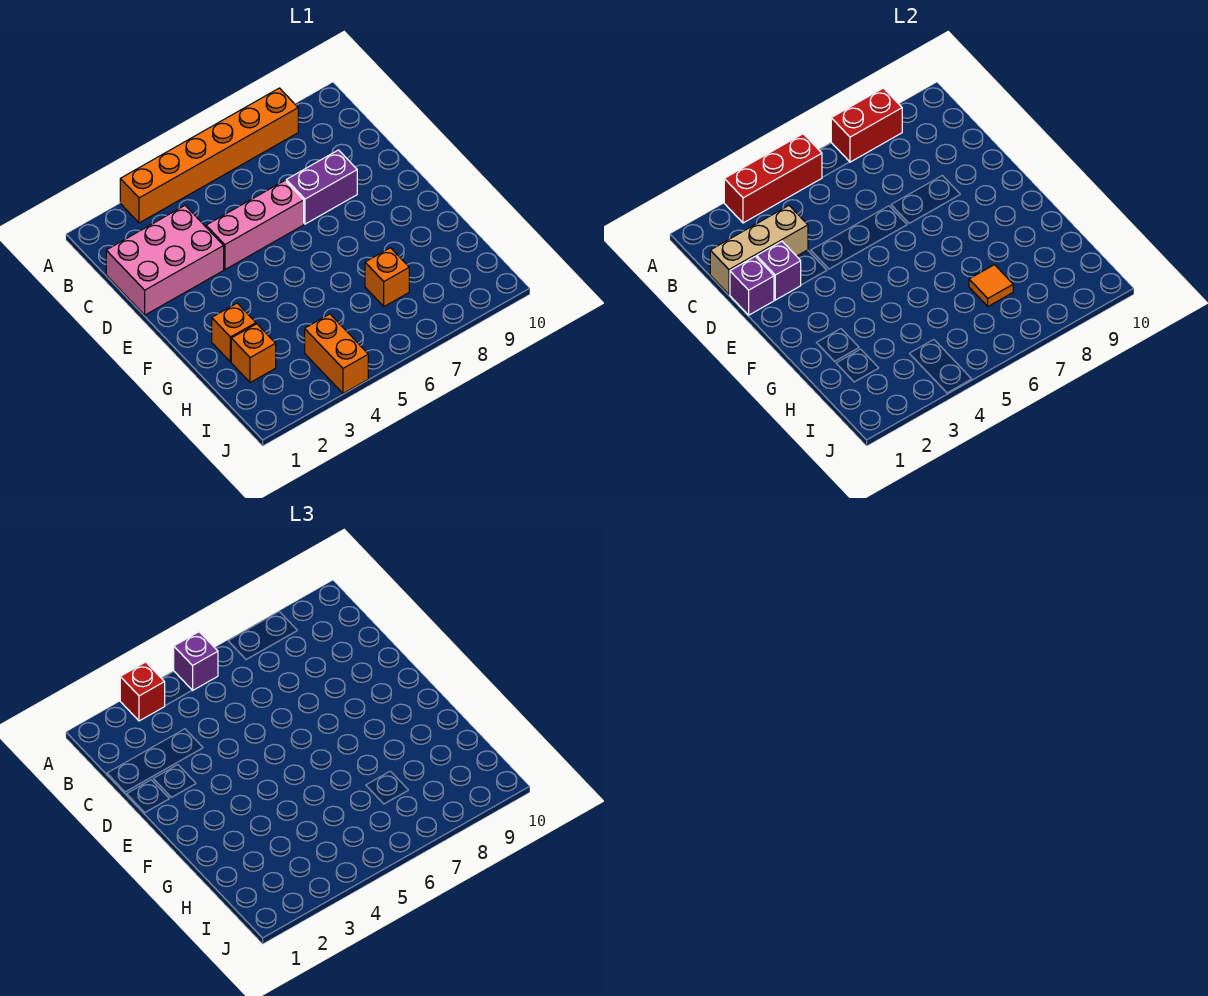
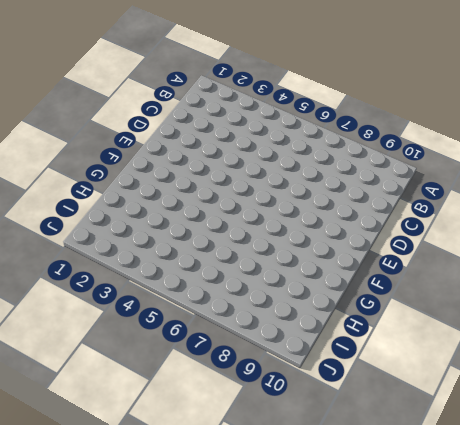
none -> orange brick A3:A8 level 1
none -> pink brick C1:D3 level 1
none -> pink brick D4:D6 level 1

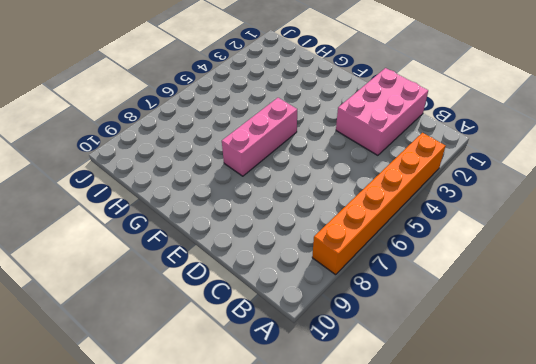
pink brick F5:F7 level 1 -> pink brick D4:D6 level 1
none -> purple brick D7:D8 level 1
none -> orange brick G2 level 1
none -> orange brick H2 level 1

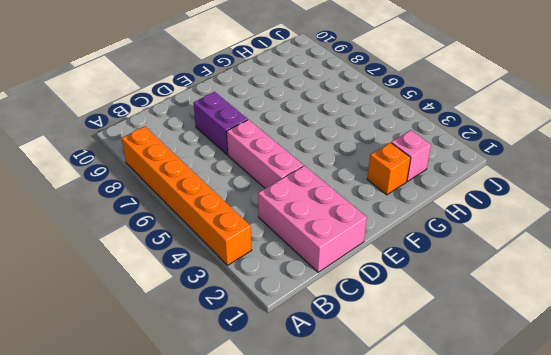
pink brick H2 level 1 -> orange brick H2 level 1
none -> orange brick H7 level 1
none -> orange brick I4:J4 level 1
none -> red brick A3:A5 level 2

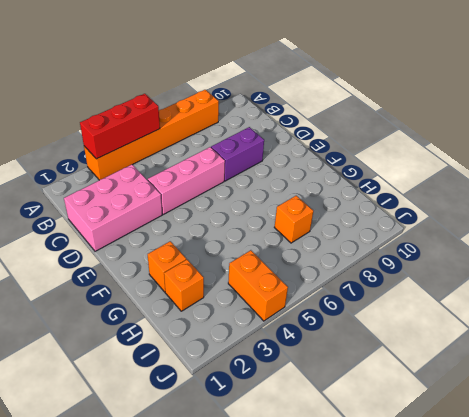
none -> red brick A7:A8 level 2
none -> tan brick C1:C3 level 2
none -> purple brick D1 level 2

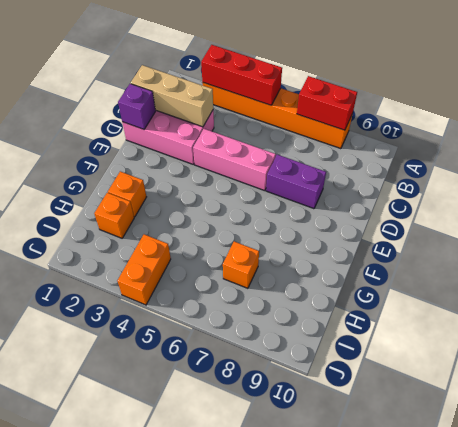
none -> purple brick D2 level 2
none -> orange tile H7 level 2
none -> red brick A3 level 3

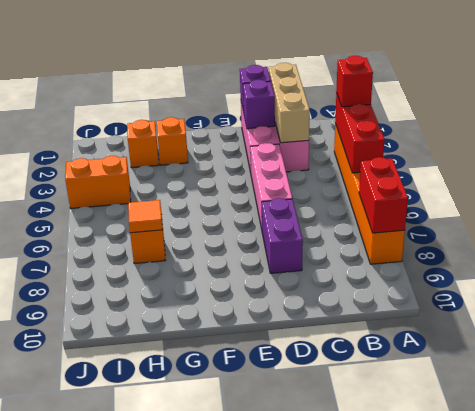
none -> purple brick A5 level 3

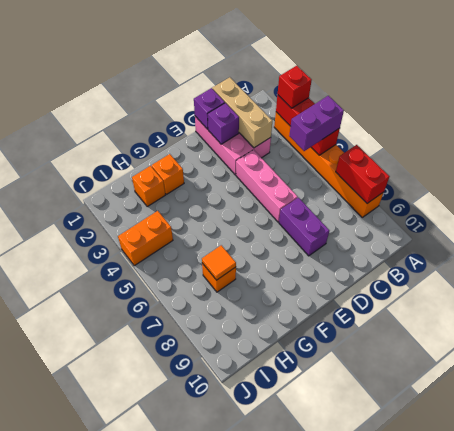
purple brick A5:B5 level 3 -> purple brick A5 level 3

